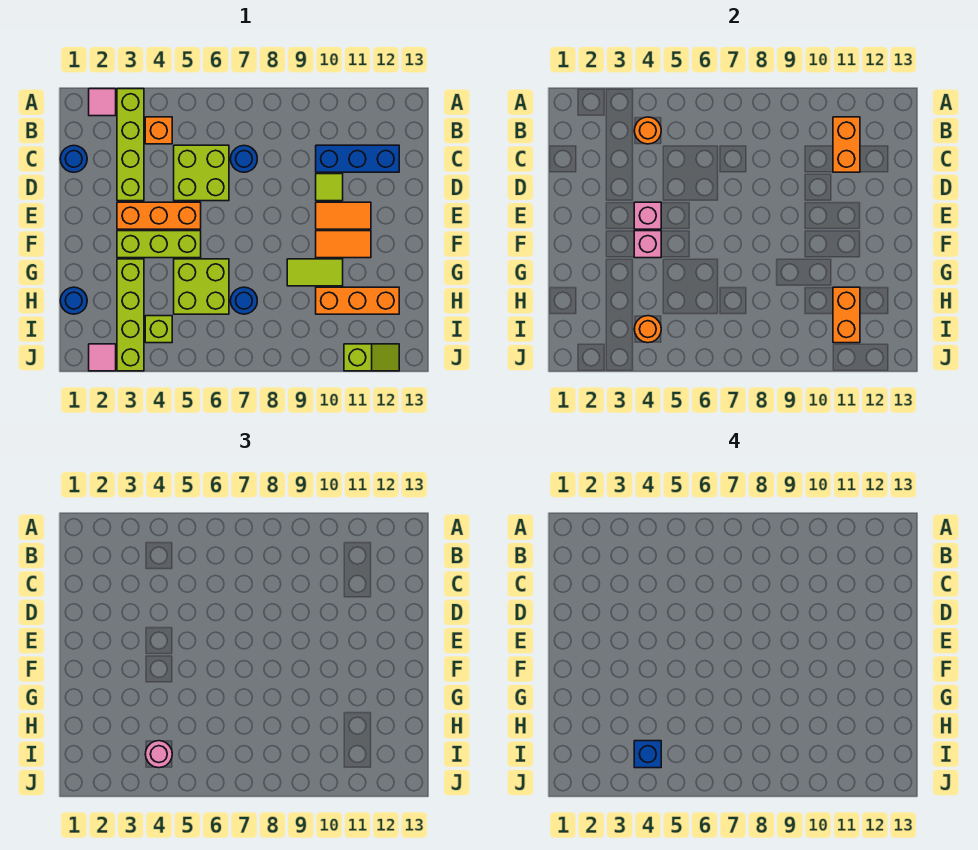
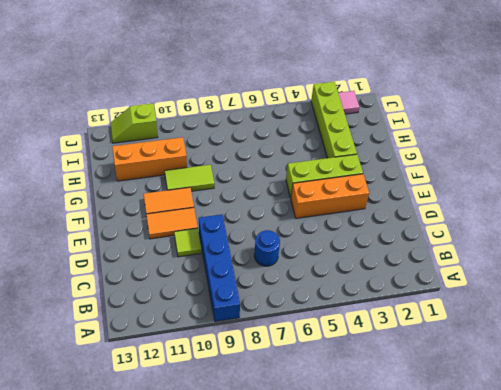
blue brick A9:D9 level 1 -> none
none -> pink tile A2 level 1
none -> lime brick A3:D3 level 1
none -> orange brick B4 level 1

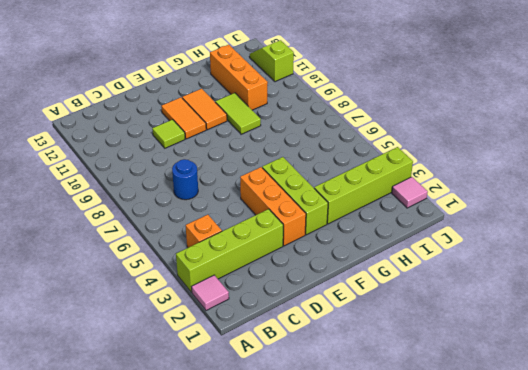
none -> blue round brick C1 level 1
none -> lime brick C5:D6 level 1
none -> blue brick C10:C12 level 1

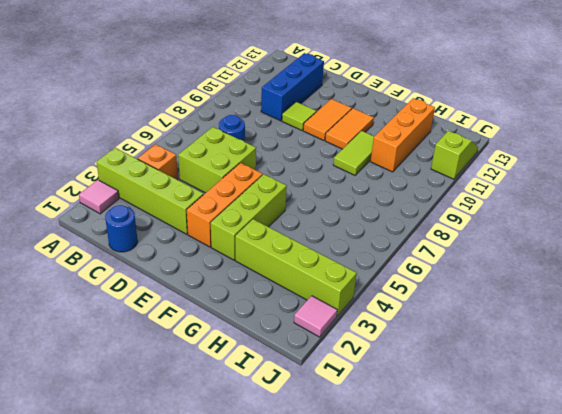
none -> lime brick G5:H6 level 1
none -> blue round brick H1 level 1
none -> blue round brick H7 level 1

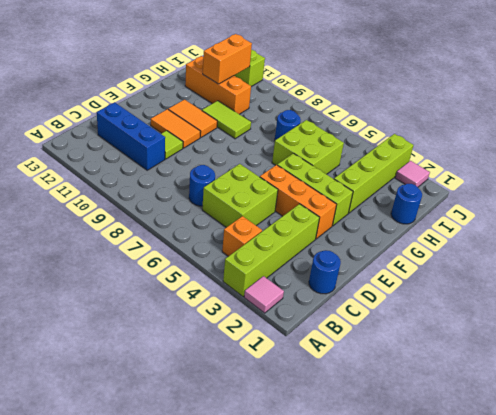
none -> lime brick I4 level 1
none -> orange round brick B4 level 2
none -> orange brick B11:C11 level 2

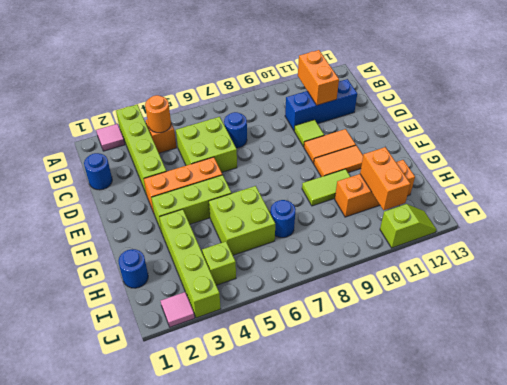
none -> pink brick E4 level 2
none -> pink brick F4 level 2
none -> orange round brick I4 level 2

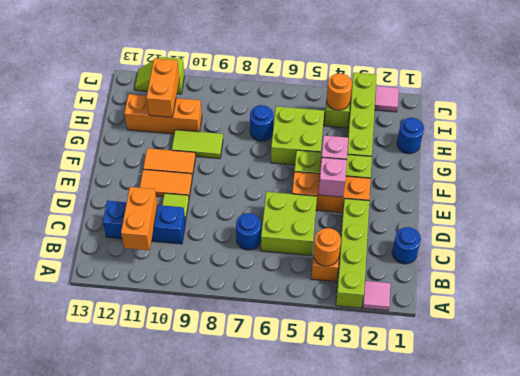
none -> pink round brick I4 level 3
none -> blue brick I4 level 4

